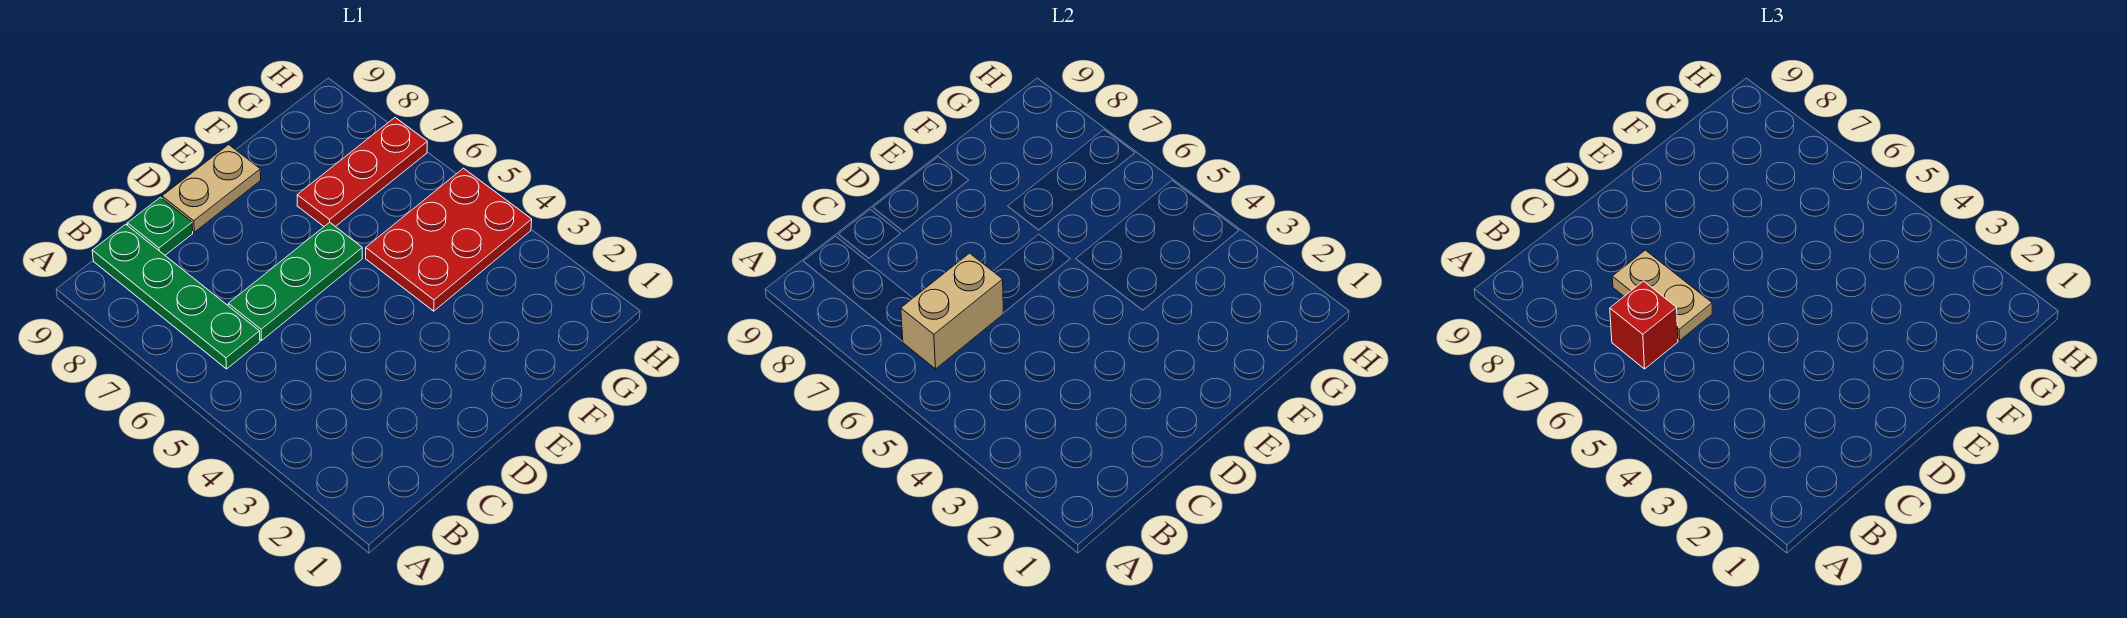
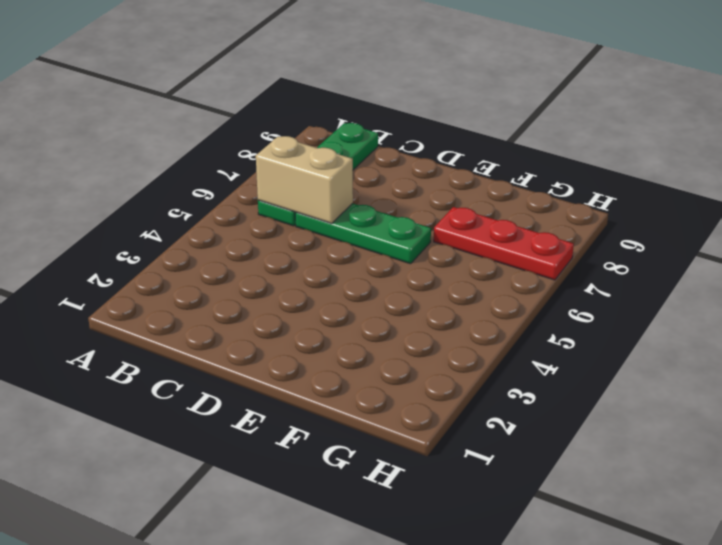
none -> green plate C9 level 1
none -> tan plate D9:E9 level 1

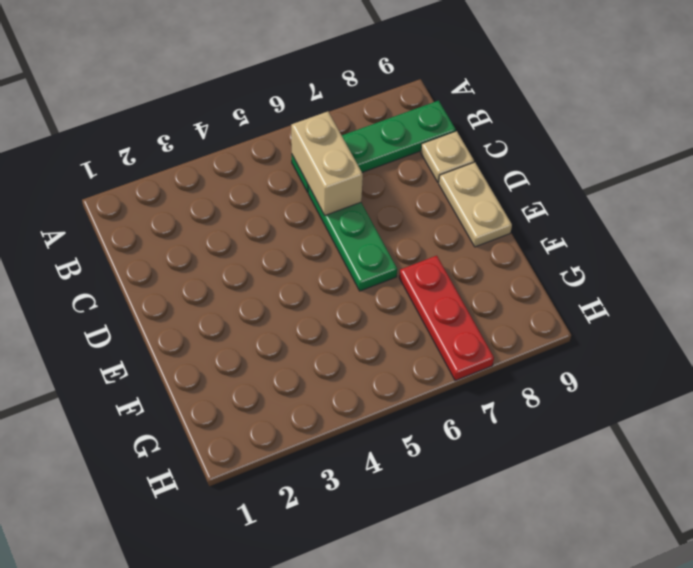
tan plate C9 level 1 -> green plate C9 level 1
none -> red plate F4:H5 level 1
none -> red brick B6 level 3

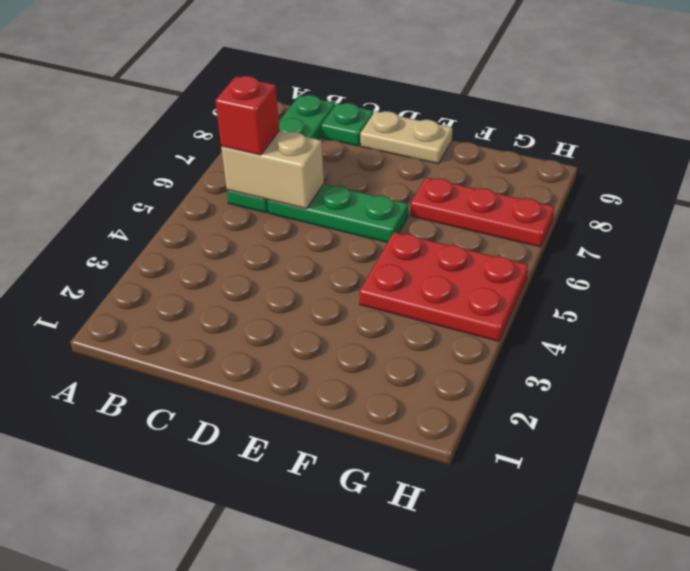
none -> tan plate C6:C7 level 3

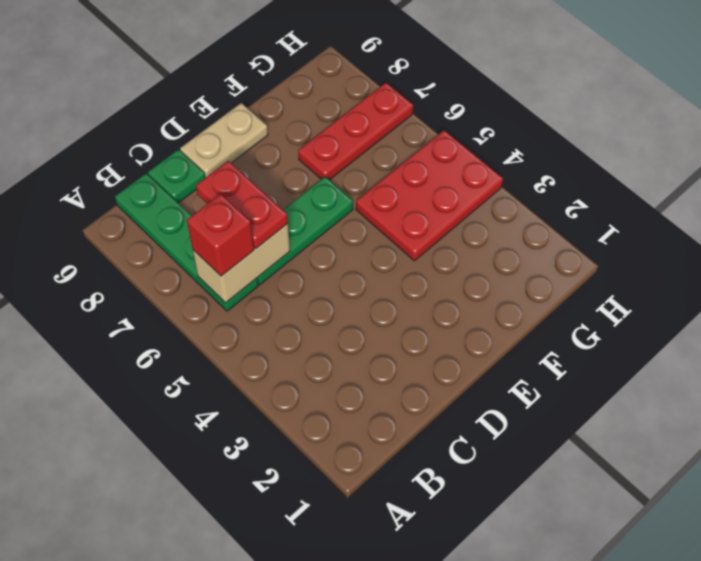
red plate C6:C7 level 3 -> tan plate C6:C7 level 3

